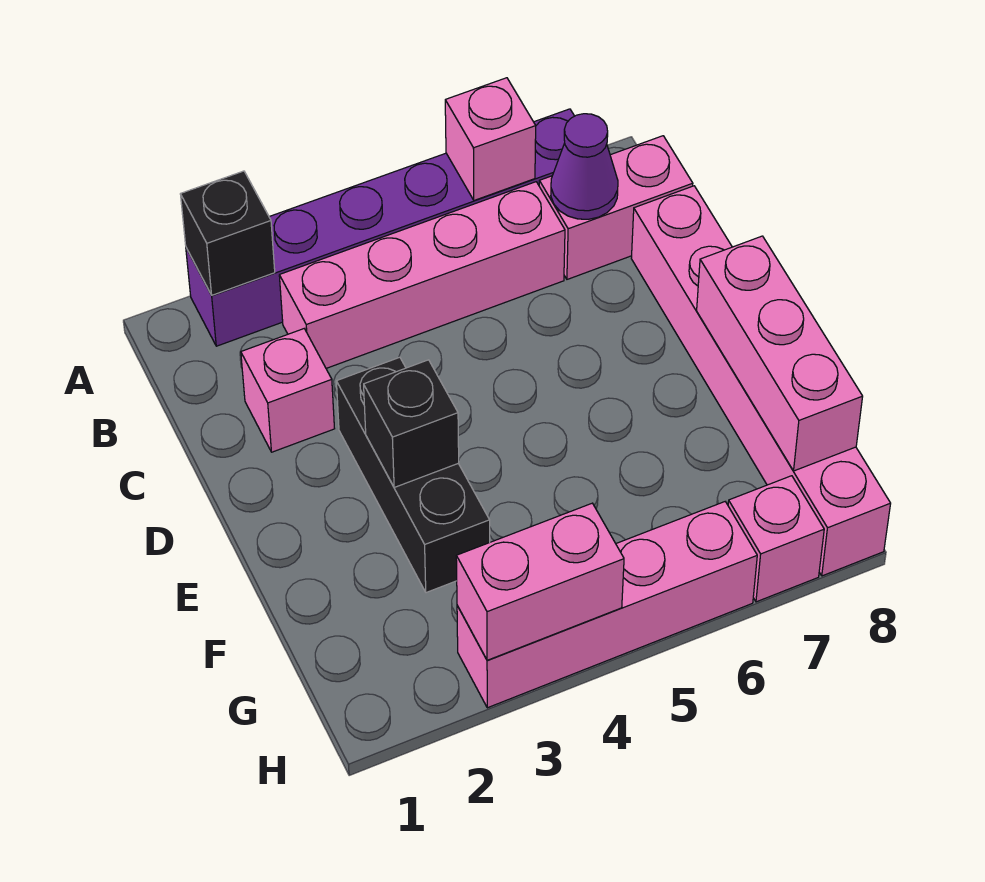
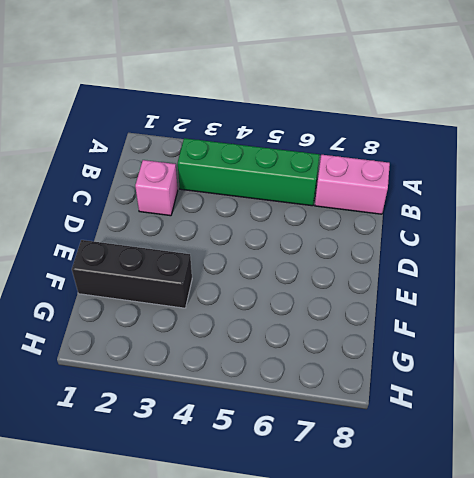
green brick B3:B6 level 1 -> pink brick B3:B6 level 1
black brick F1:F3 level 1 -> black brick D3:F3 level 1
none -> purple brick A2:A7 level 1
none -> pink brick C8:H8 level 1
none -> pink brick H3:H6 level 1

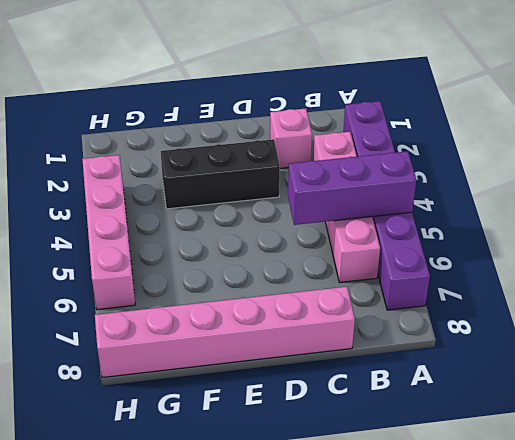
purple brick A5:C5 level 2 -> none
none -> pink brick B7:B8 level 1
none -> pink brick H7 level 1
none -> black brick A2 level 2

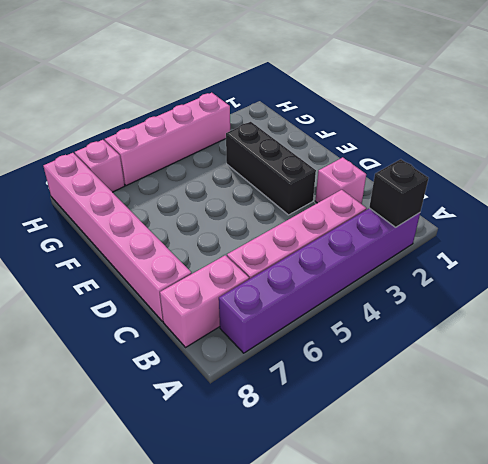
none -> pink brick A6 level 2
none -> purple cone B7 level 2
none -> black brick E3 level 2

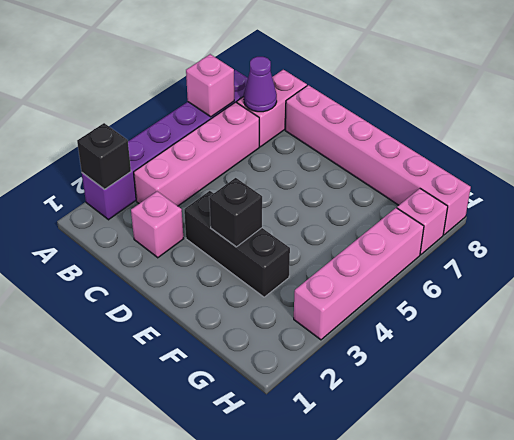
none -> pink brick E8:G8 level 2
none -> pink brick H3:H4 level 2

